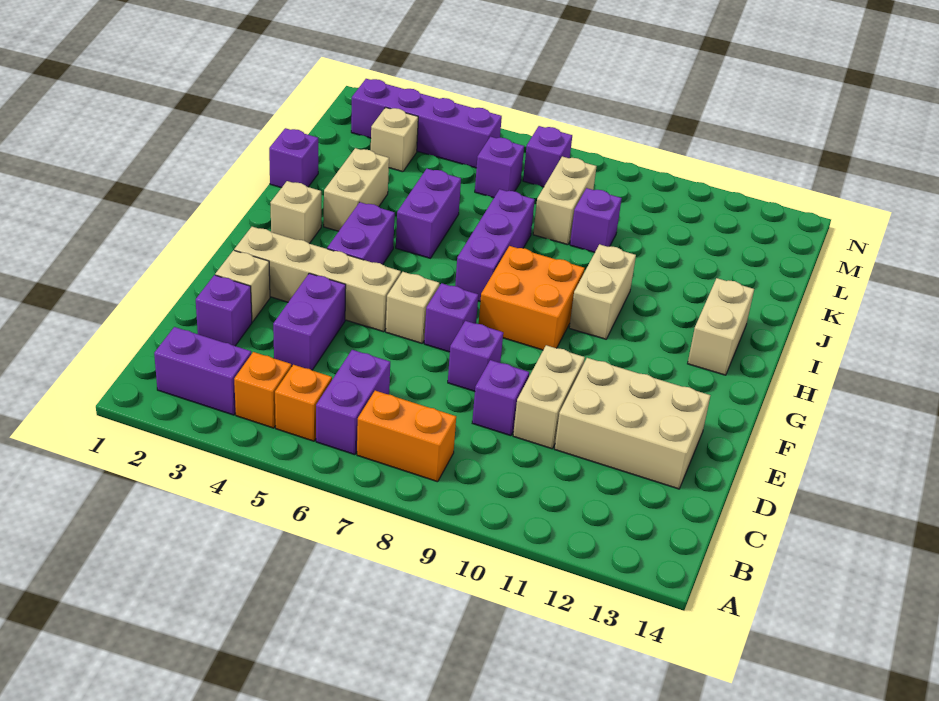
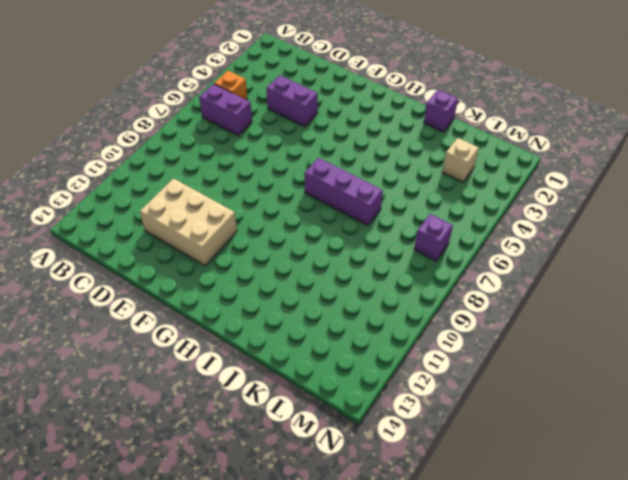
tan brick D11:F12 level 1 -> tan brick D11:E13 level 1
none -> purple brick B2:B3 level 1
none -> orange brick B4 level 1
none -> orange brick B7:B8 level 1
none -> purple brick D2 level 1

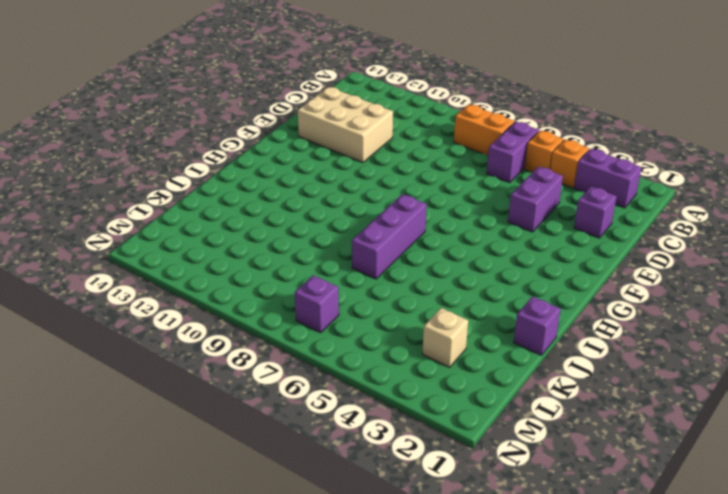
none -> purple brick D9 level 1
none -> tan brick D10:E10 level 1
none -> tan brick E2 level 1
none -> purple brick E8 level 1

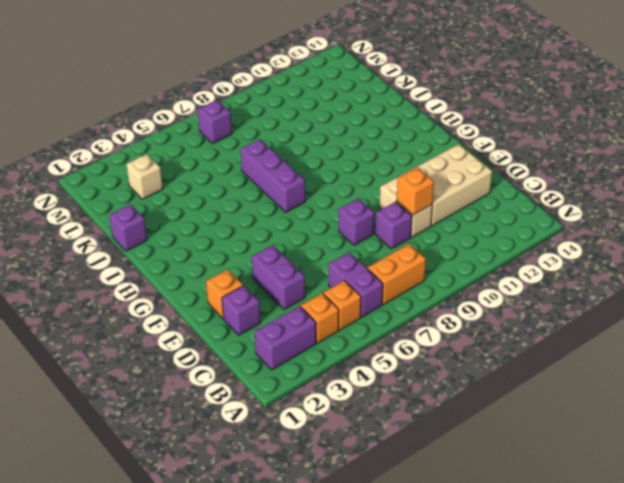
orange brick D10 level 2 -> none
orange brick E2 level 1 -> tan brick E2 level 1
none -> tan brick F2:F5 level 1
none -> tan brick F6 level 1
none -> purple brick F7 level 1
none -> purple brick G4:H4 level 1

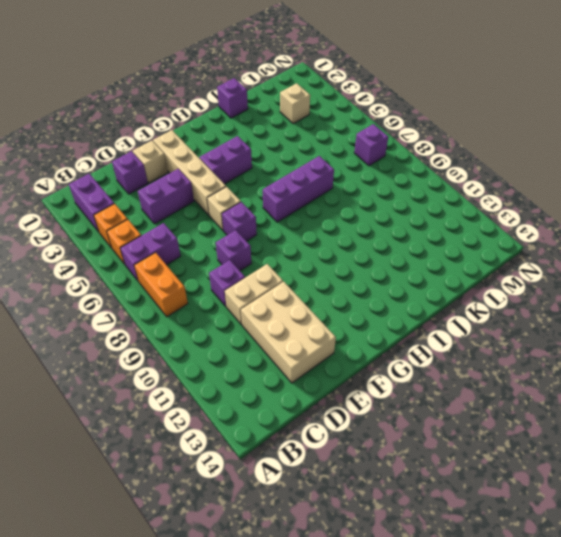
none -> orange brick G8:H9 level 1
none -> tan brick H2 level 1
none -> tan brick H10:I10 level 1
none -> tan brick H13:I13 level 1

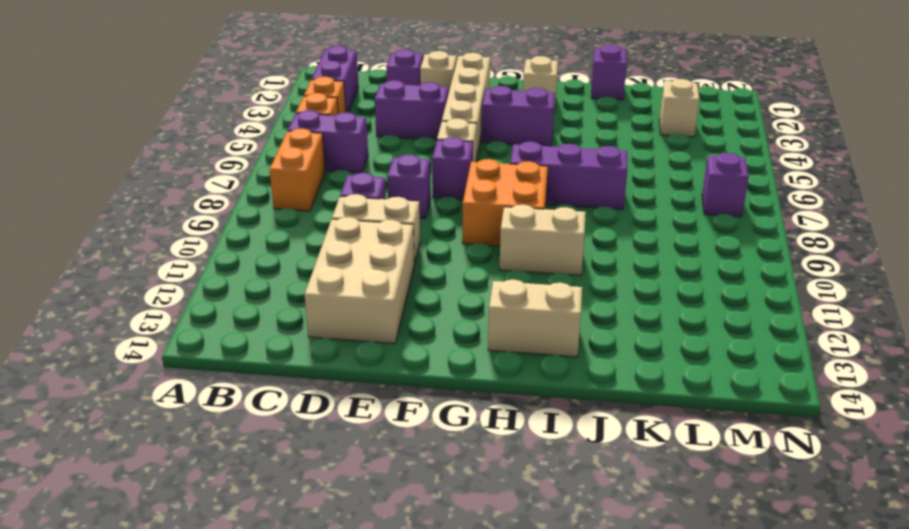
none -> tan brick I3:J3 level 1
none -> purple brick I5:J5 level 1
none -> tan brick K8:L8 level 1
none -> purple brick K9 level 1

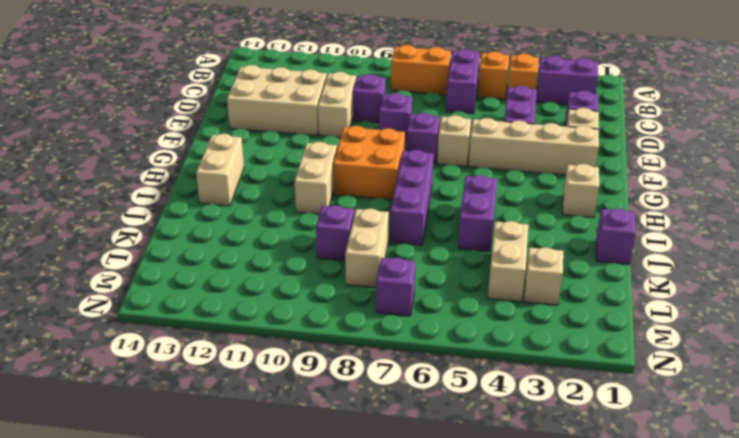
tan brick K4:L4 level 1 -> tan brick I3:J3 level 1
none -> purple brick G4:H4 level 1
none -> purple brick L6 level 1
none -> purple brick M2:M5 level 1

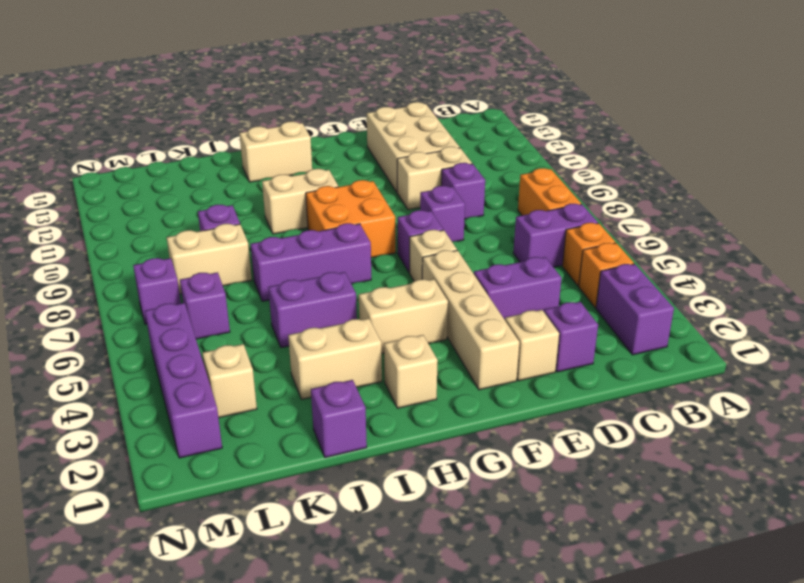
tan brick G4:H4 level 1 -> purple brick G4:H4 level 1

